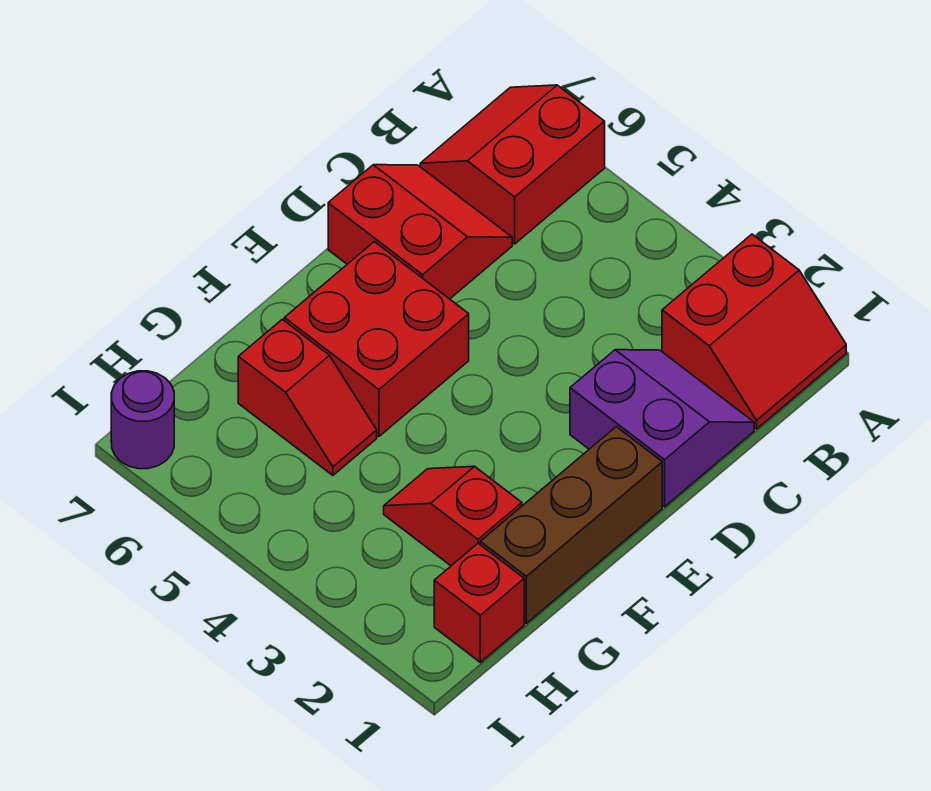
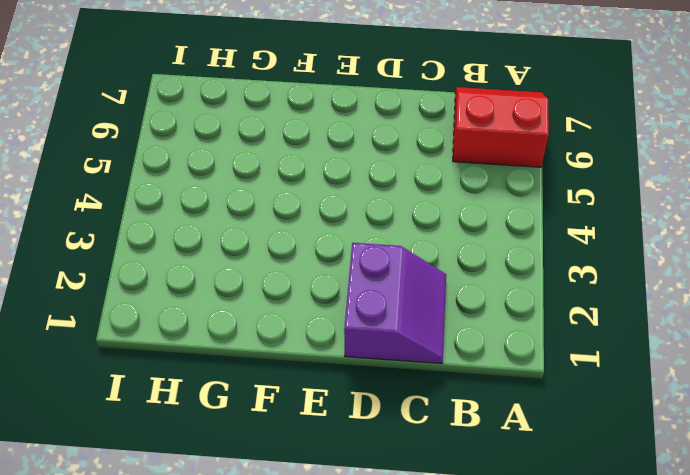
none -> red slope A1:B2 level 1 top 2
none -> red slope C6:D7 level 1 top D

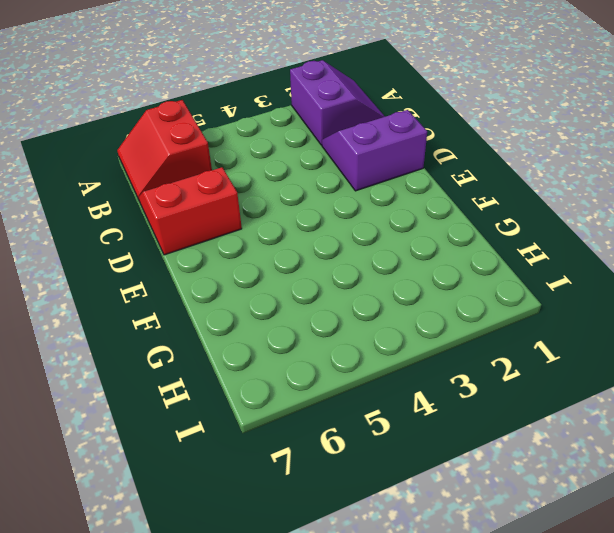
purple slope A1:B2 level 1 top 2 -> red slope A1:B2 level 1 top 2
none -> brown brick E1:G1 level 1
none -> red brick E5:F6 level 1

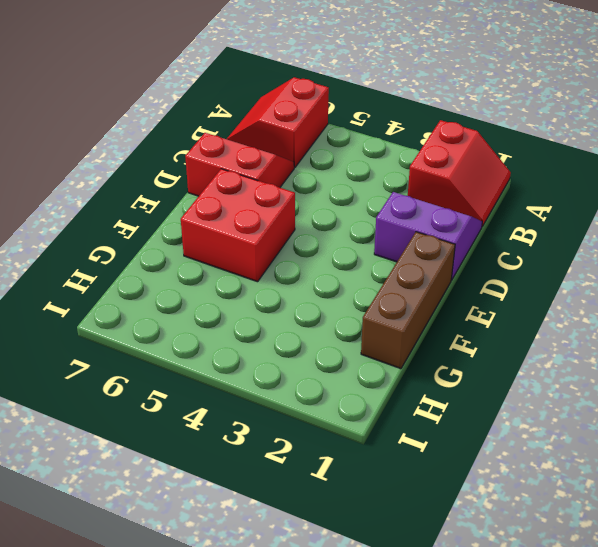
none -> red slope G2:G3 level 1 top 2
none -> red slope G5:G6 level 1 top 6

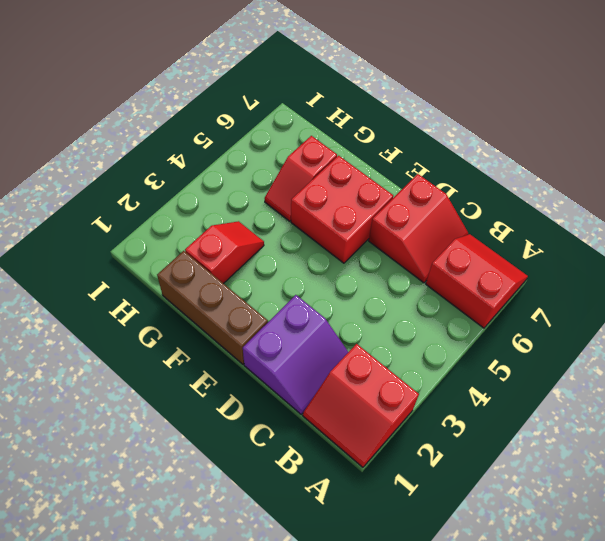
none -> red brick H1 level 1
none -> purple round brick I7 level 1

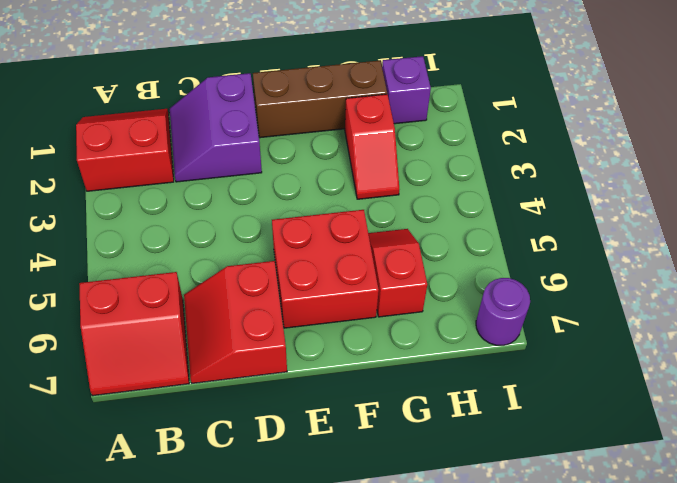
purple brick H1 level 1 -> red brick H1 level 1

